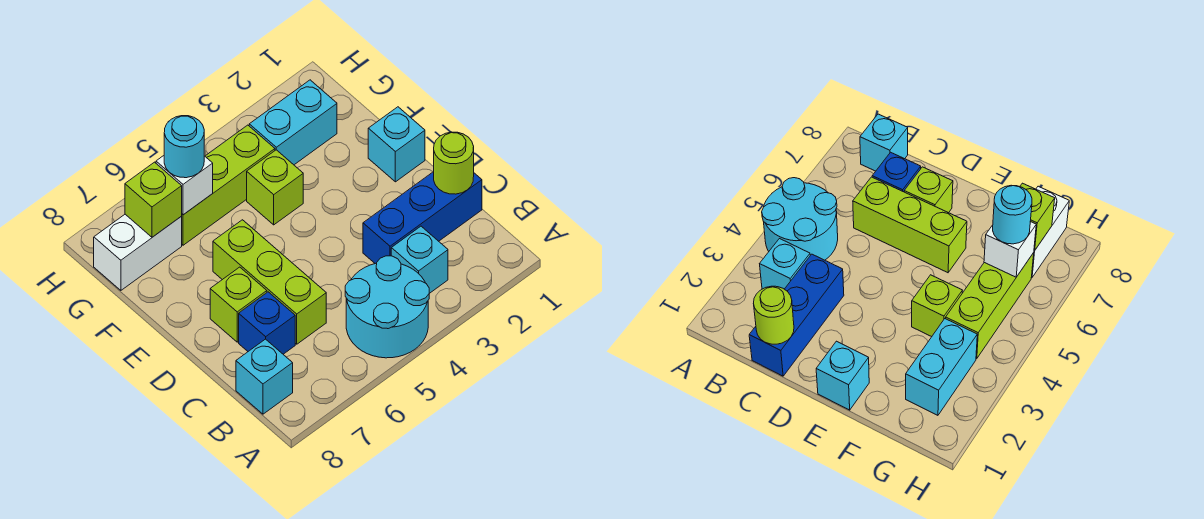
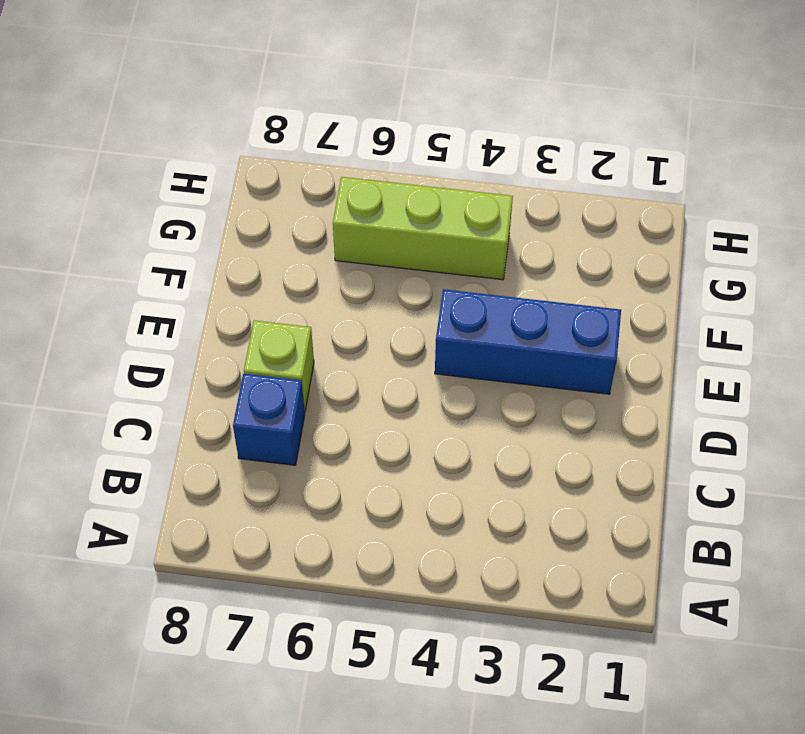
blue brick E2:E4 level 1 -> blue brick C1:C3 level 1
none -> cyan round brick A4:B5 level 1
none -> cyan brick B3 level 1
none -> cyan brick B8 level 1

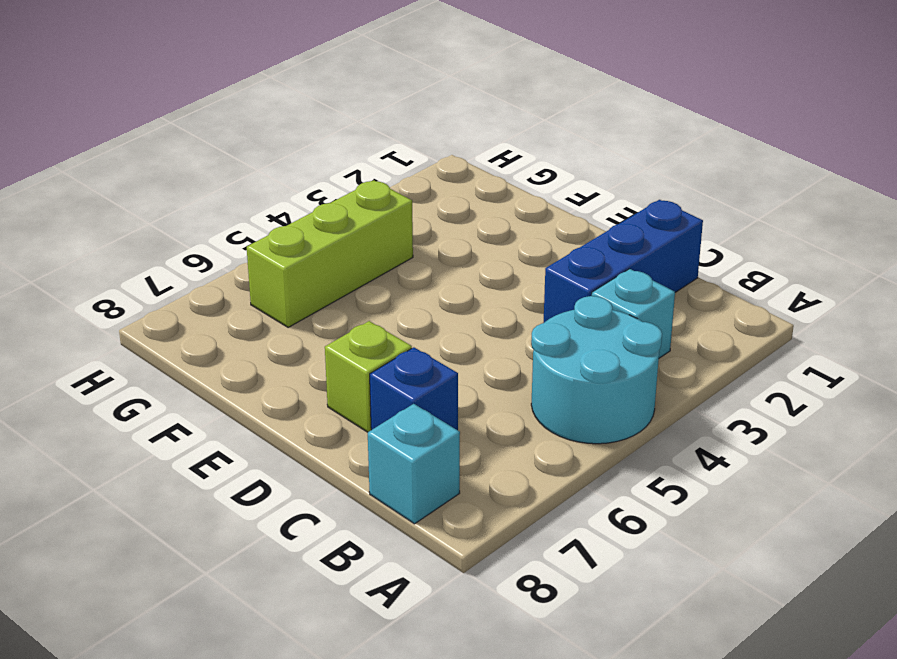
none -> lime brick C6:E6 level 1
none -> cyan brick E1 level 1
none -> lime brick F4 level 1

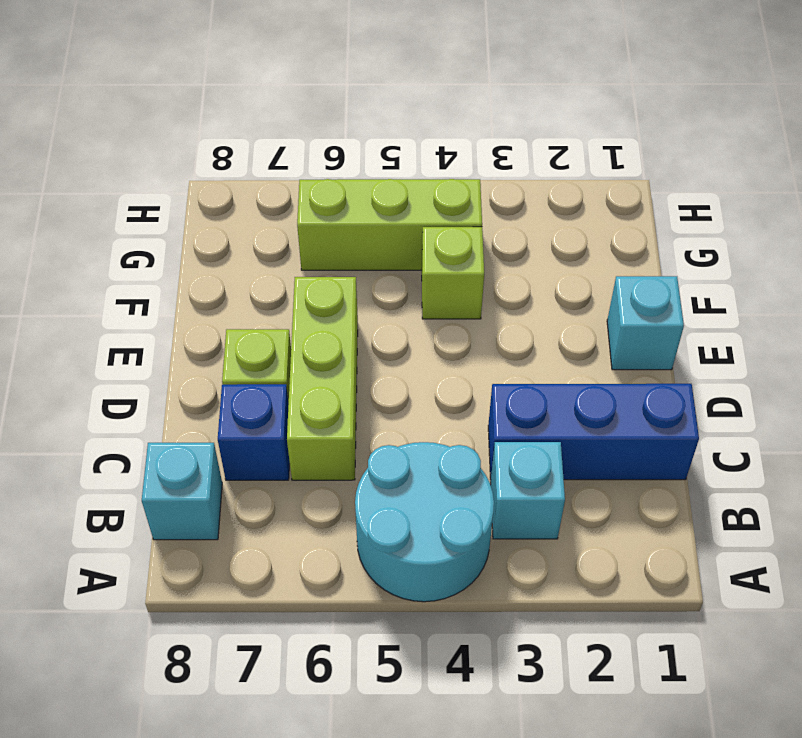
none -> cyan brick G2:G3 level 1
none -> white brick G7:G8 level 1
none -> lime round brick C1 level 2

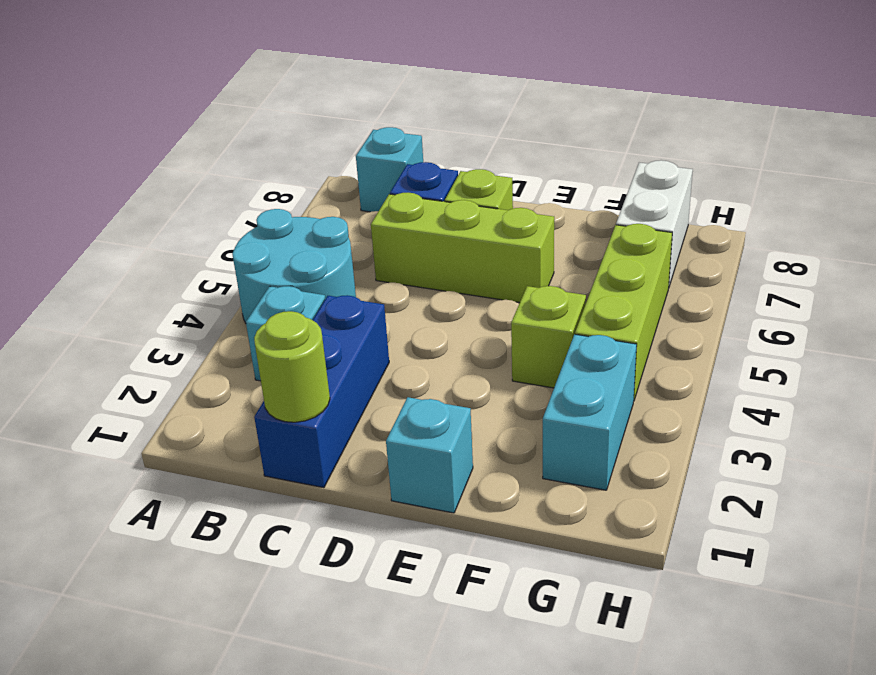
none -> white brick G6 level 2
none -> lime brick G7 level 2
none -> cyan round brick G6 level 3

